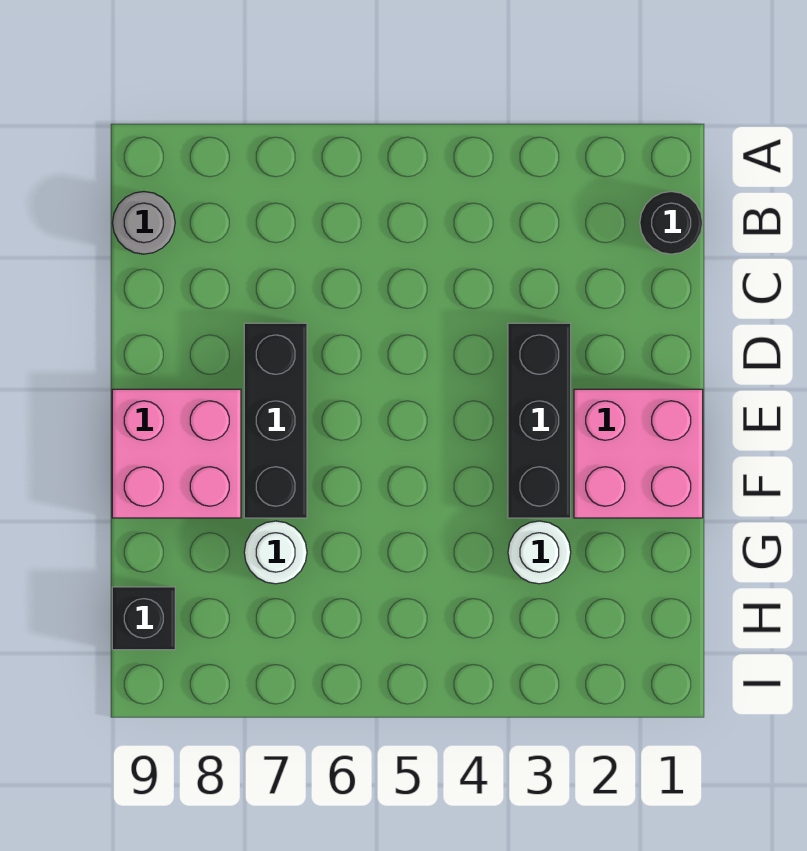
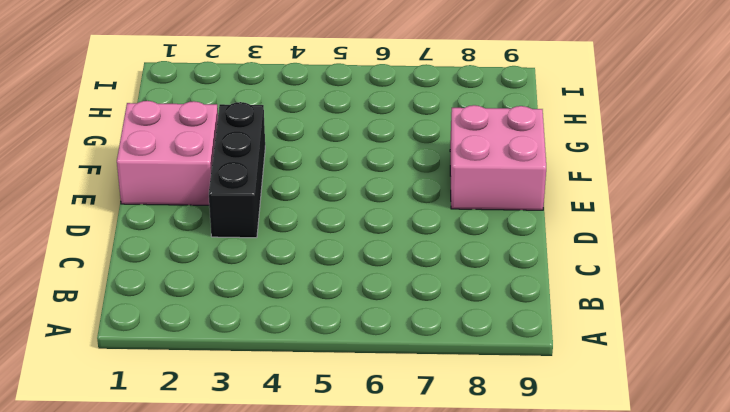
none -> black round brick B1 level 1
none -> grey round brick B9 level 1

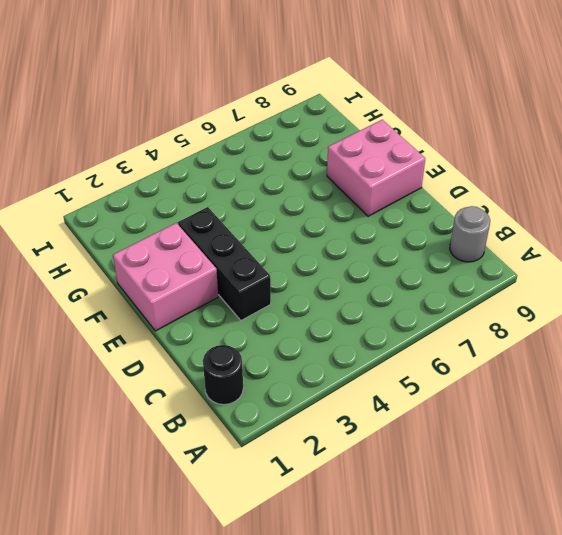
none -> black brick D7:F7 level 1
none -> white round brick G3 level 1

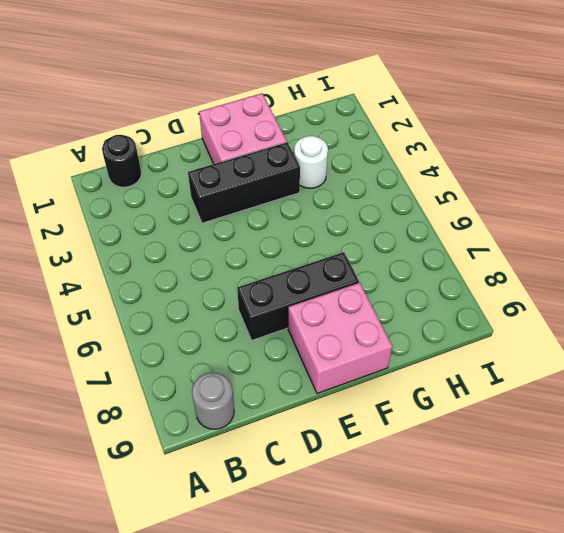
none -> white round brick G7 level 1
none -> black brick H9 level 1

